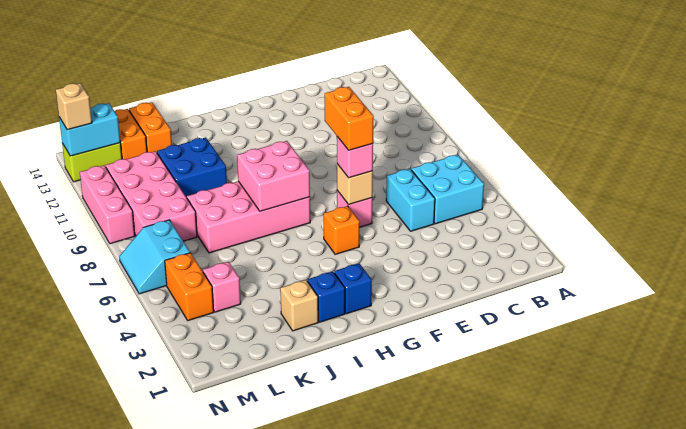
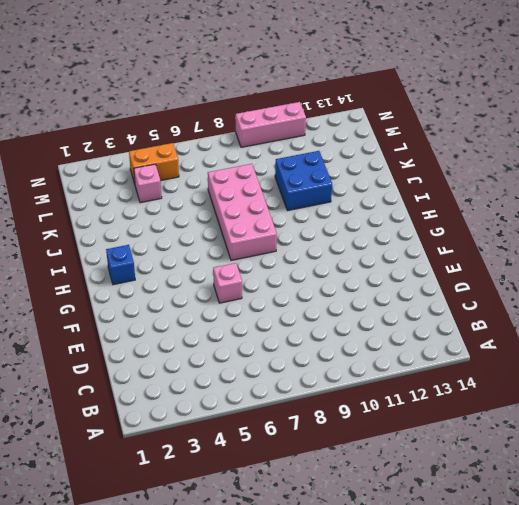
none -> cyan brick B5:C6 level 1
none -> cyan brick D5:D6 level 1
none -> orange brick G5 level 1

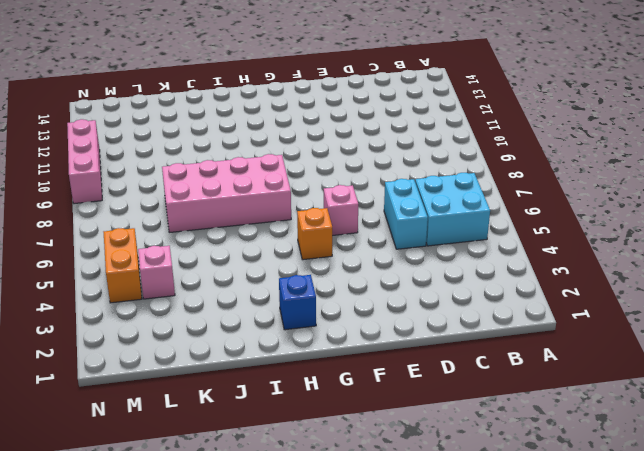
none -> blue brick I2 level 1
none -> tan brick J2 level 1
none -> blue brick J10:K11 level 1

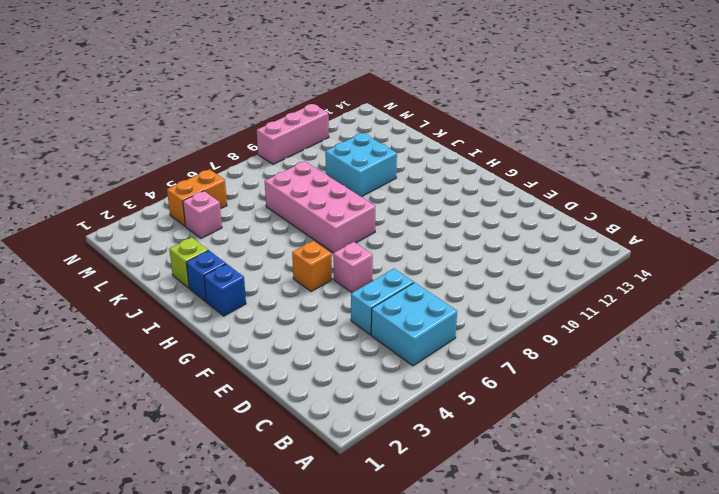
lime brick J2 level 1 -> tan brick J2 level 1
cyan brick J10:K11 level 1 -> blue brick J10:K11 level 1
none -> orange brick K13:K14 level 1
none -> pink brick L8:M11 level 1
none -> orange brick L13:L14 level 1

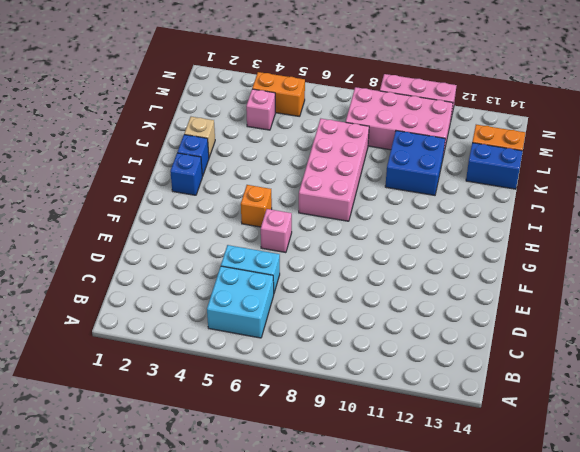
blue brick K13:K14 level 1 -> orange brick K13:K14 level 1
none -> cyan slope M6:N7 level 1 top M
none -> lime brick M13:N13 level 1
none -> tan brick F6 level 2

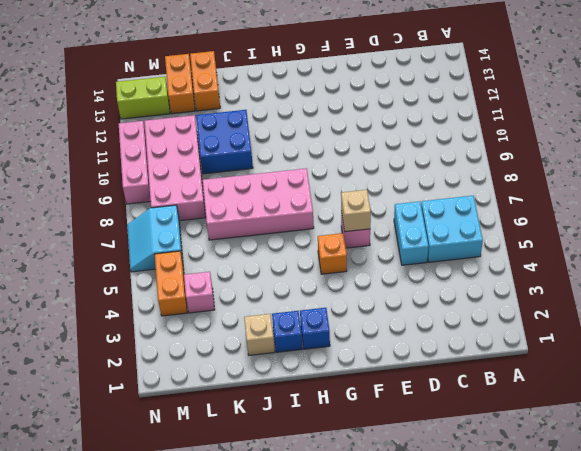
none -> pink brick H7:I8 level 2
none -> cyan brick M13:N13 level 2
none -> pink brick F6 level 3

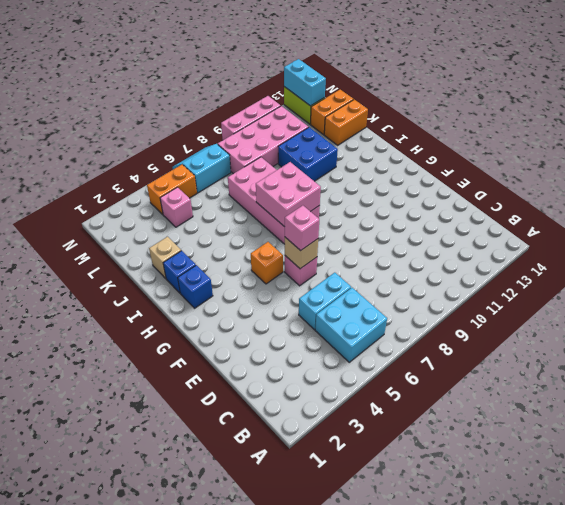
none -> tan brick N13 level 3
none -> orange brick F6:F7 level 4

